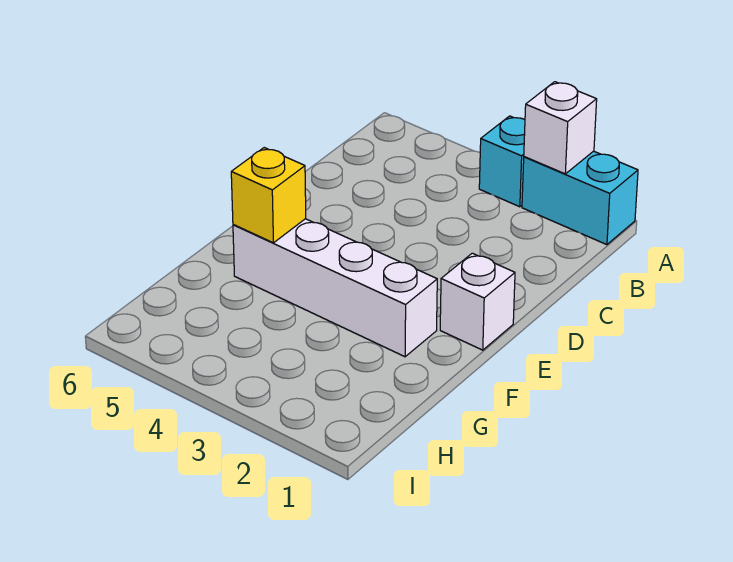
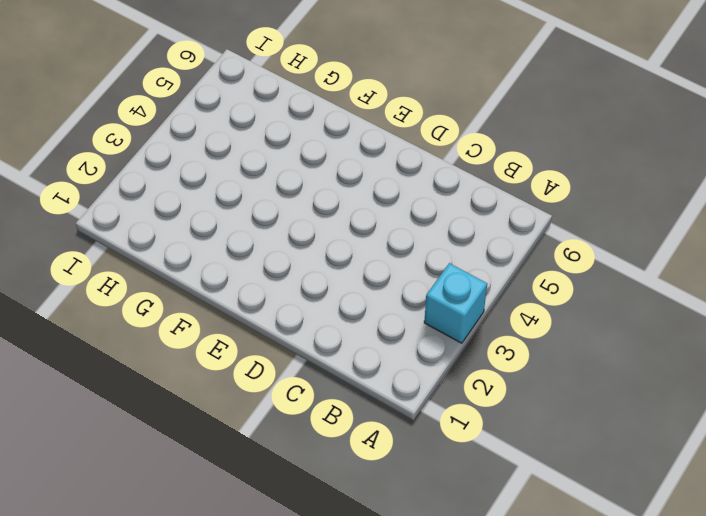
none -> cyan brick A1:A2 level 1
none -> white brick E1 level 1

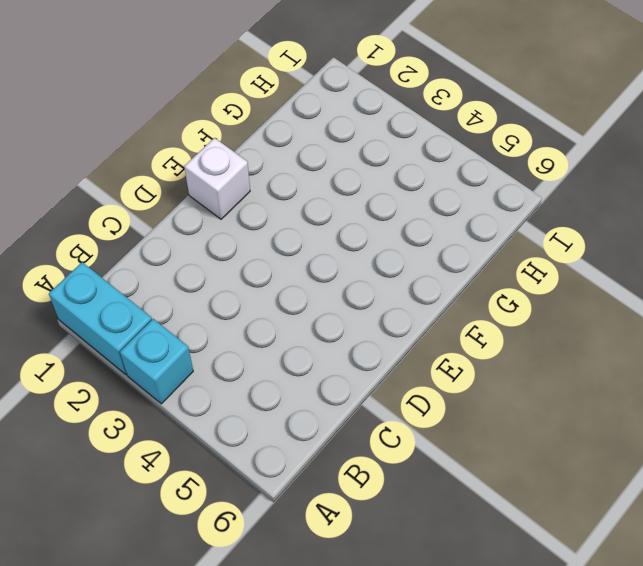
none -> white brick F2:F5 level 1
none -> white brick A2 level 2

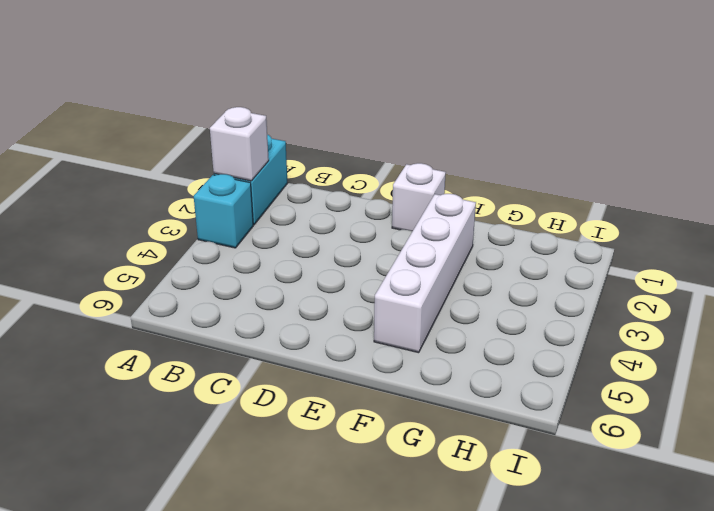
none -> yellow brick F5 level 2

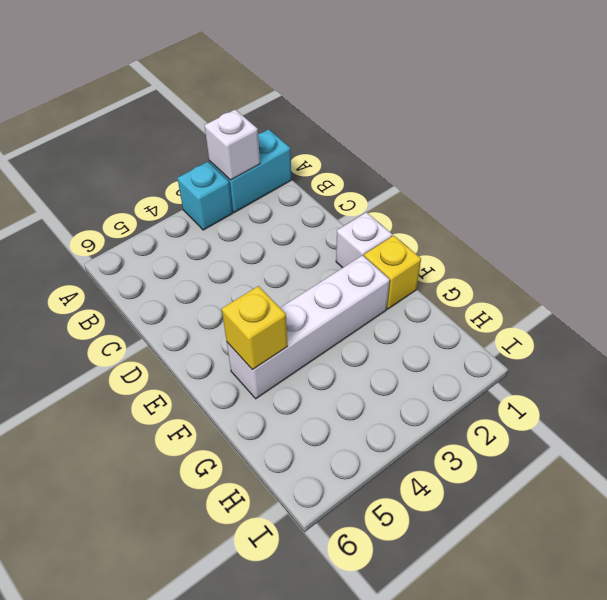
yellow brick F1 level 1 -> none

